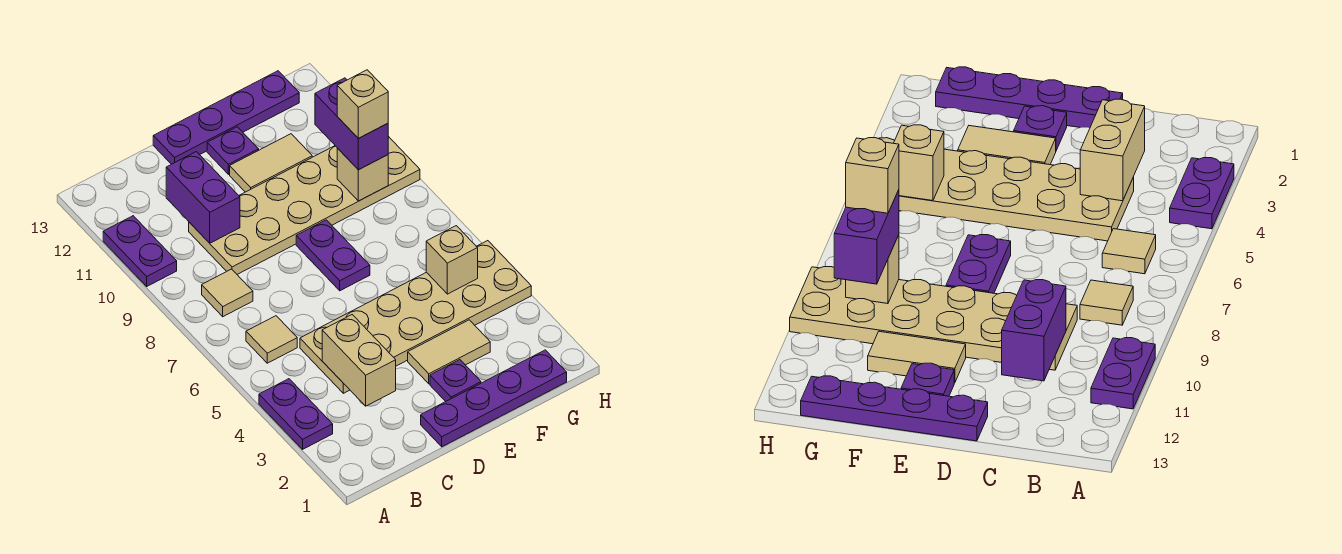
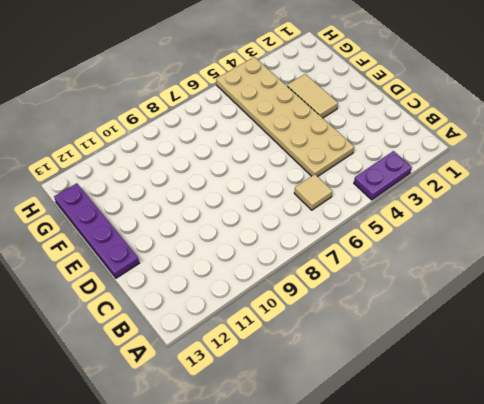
none -> purple plate A10:A11 level 1
none -> tan tile B8 level 1
none -> tan plate C9:H10 level 1

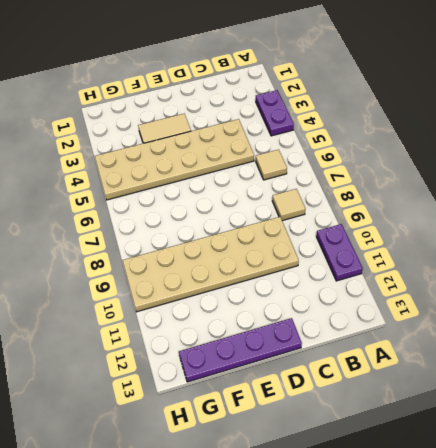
none -> purple plate D1:G1 level 1
none -> purple plate E2 level 1
none -> purple plate E7:E8 level 1

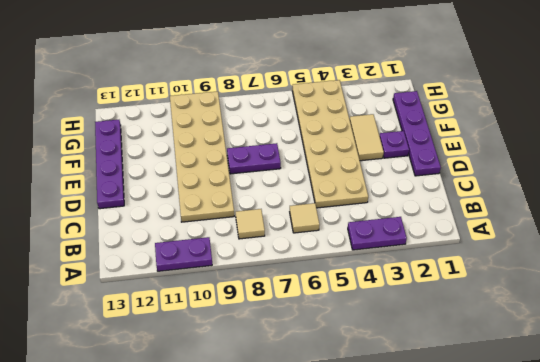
none -> tan tile E11:F11 level 1
none -> purple plate E12 level 1
none -> tan brick C3:C4 level 2

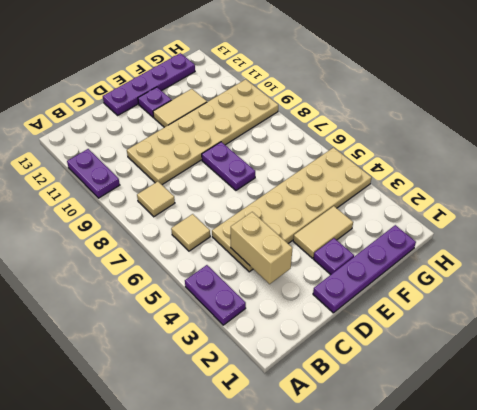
none -> purple brick C10:C11 level 2
none -> tan brick G5 level 2
none -> tan brick G9 level 2

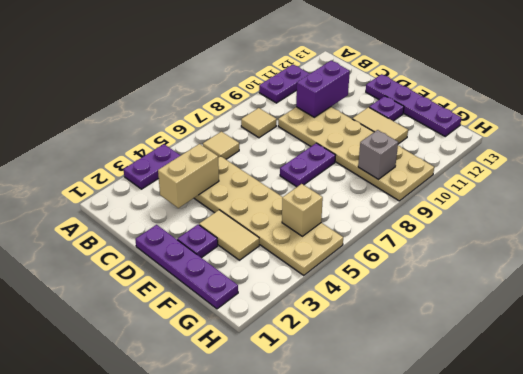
grey brick G9 level 2 -> tan brick G9 level 2
none -> purple brick G9:G10 level 3
none -> tan brick G9 level 4

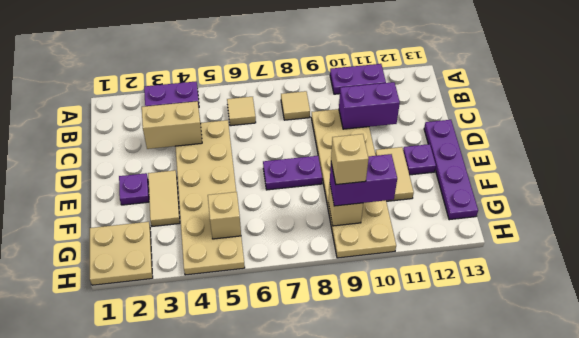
tan plate G1:H2 level 1 -> purple plate D1:G1 level 1

